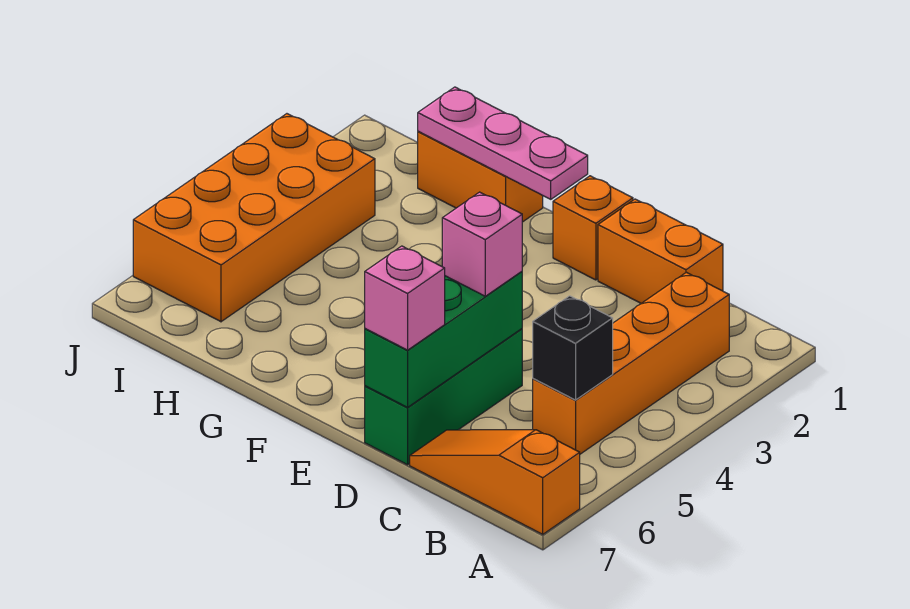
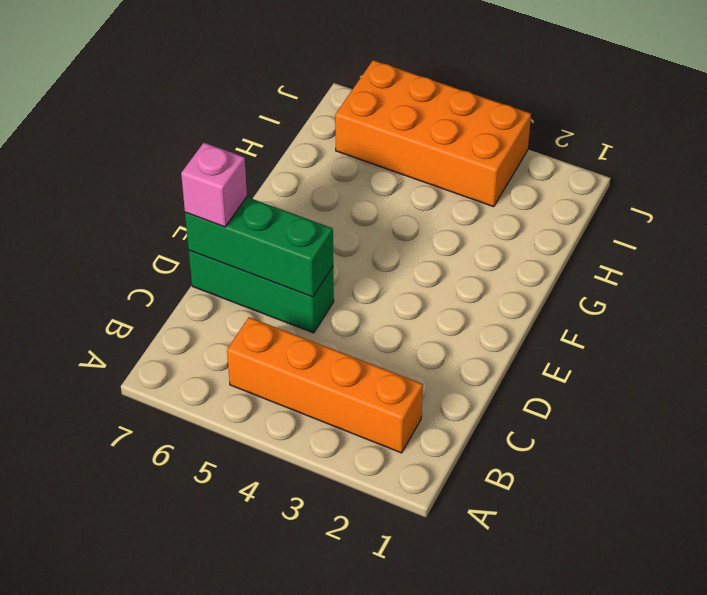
none -> orange slope A7:C7 level 1 top A
none -> orange brick C1:D1 level 1
none -> orange brick E1 level 1

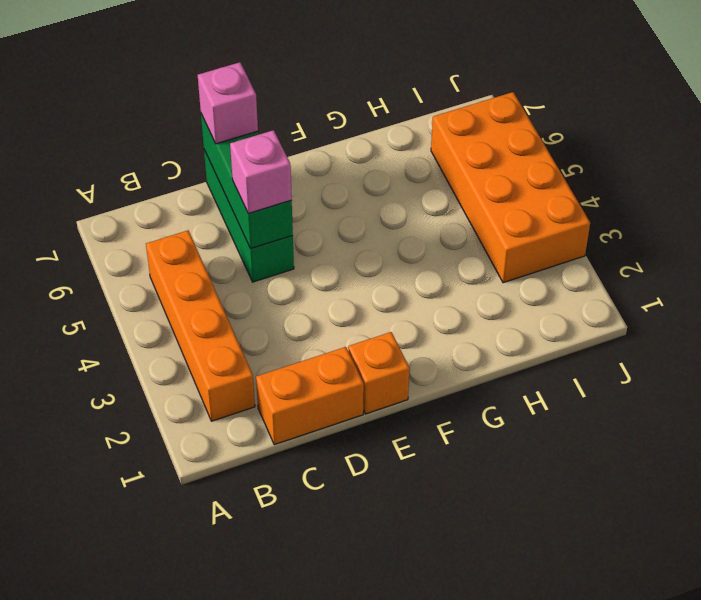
none -> orange slope A7:C7 level 1 top A
none -> orange brick G1:H1 level 1
none -> black brick B5 level 2

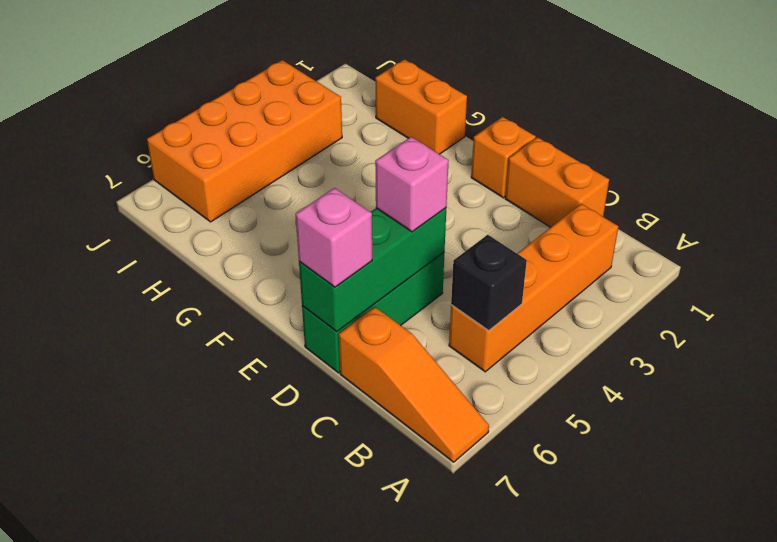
orange slope A7:C7 level 1 top C -> orange slope A7:C7 level 1 top A
none -> pink plate F1:H1 level 2

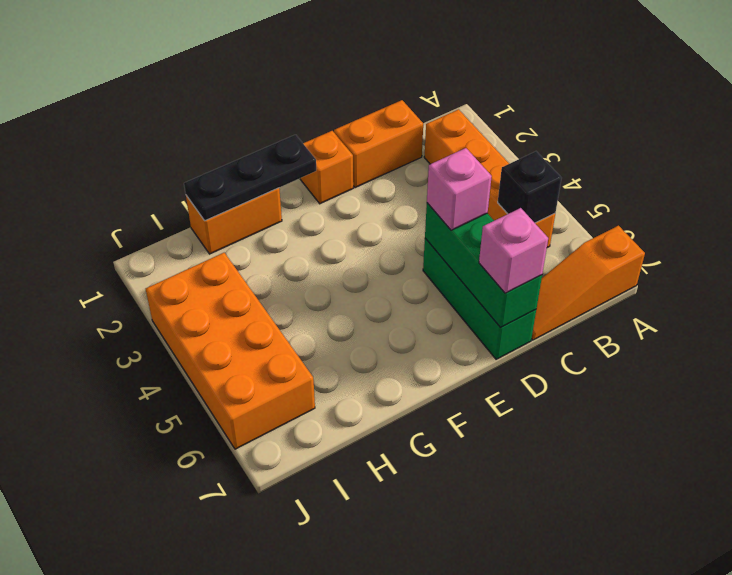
black plate F1:H1 level 2 -> pink plate F1:H1 level 2

